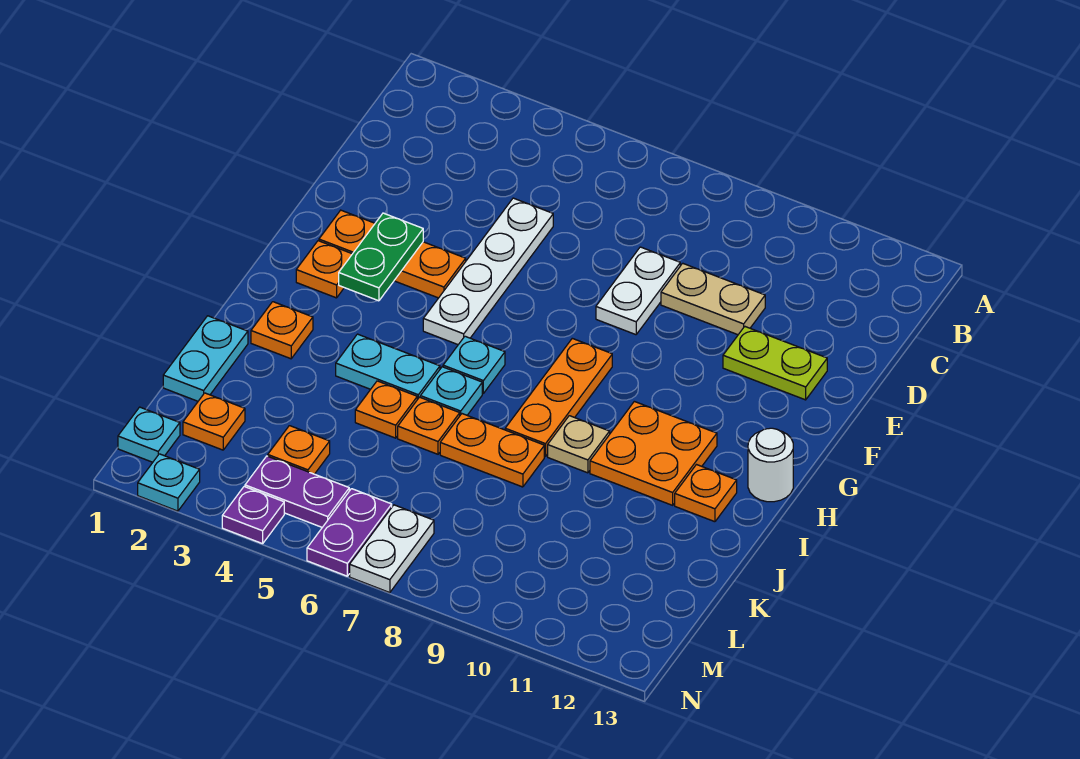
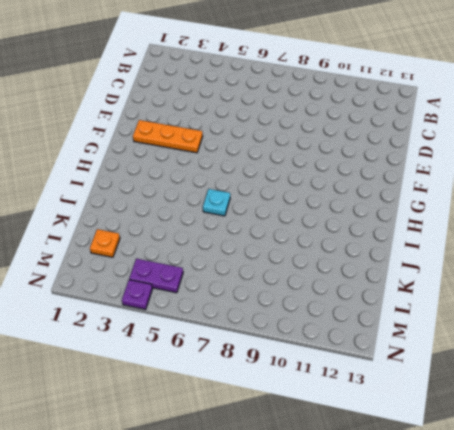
none -> white plate D5:G5 level 1
none -> white plate D8:E8 level 1
none -> tan plate D9:D10 level 1

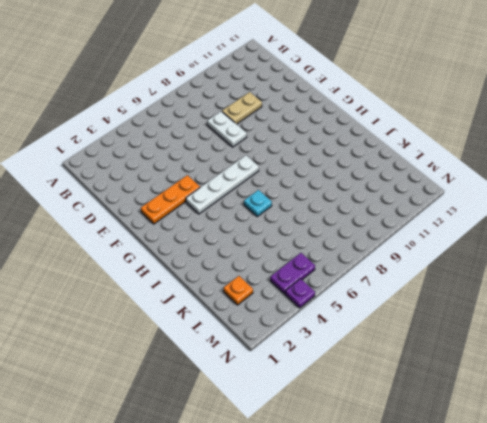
white plate G4:G7 level 1 -> white plate D5:G5 level 1
none -> lime plate E11:E12 level 1
none -> orange plate G2 level 1
none -> orange plate G8:I8 level 1

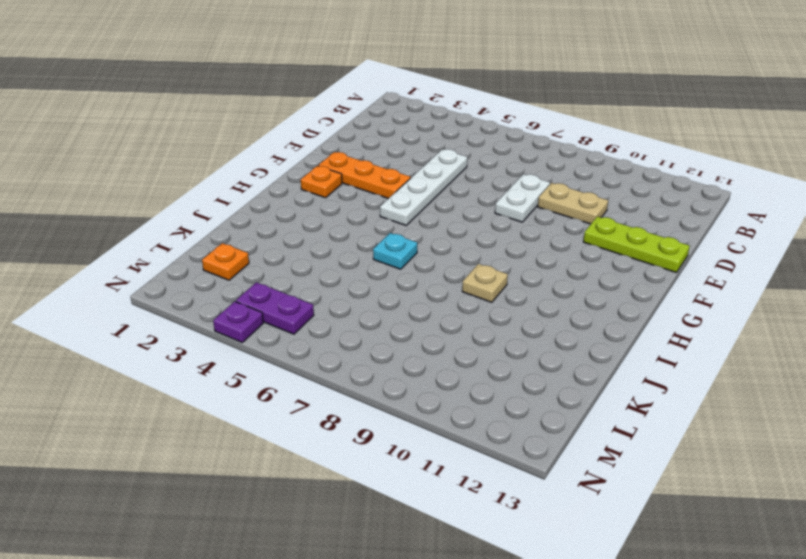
lime plate E11:E13 level 1 -> lime plate E11:E12 level 1
none -> orange plate G8:I8 level 1
none -> cyan plate H6 level 1
none -> orange plate H10:I11 level 1

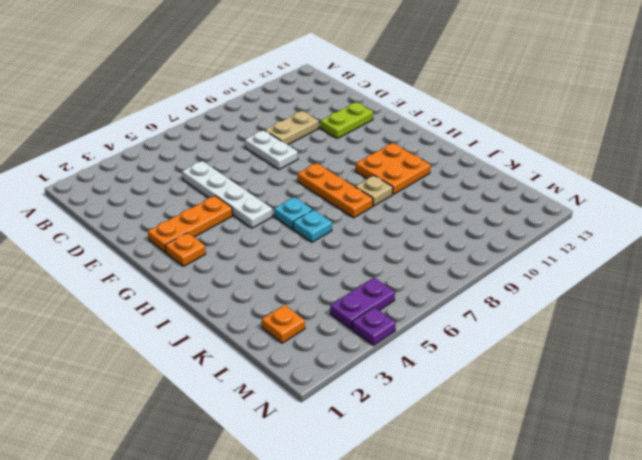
none -> white round brick H13 level 1
none -> orange plate I2 level 1
none -> cyan plate I4:I5 level 1

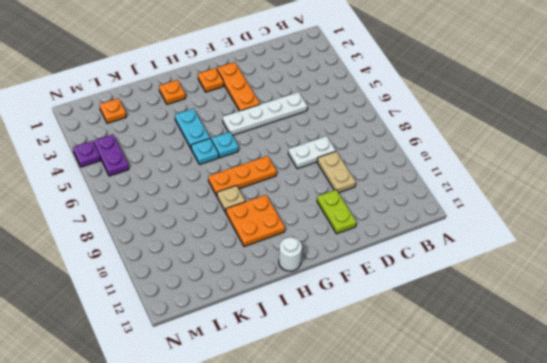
none -> orange plate I12 level 1
none -> cyan plate J1:K1 level 1
none -> orange plate J5 level 1

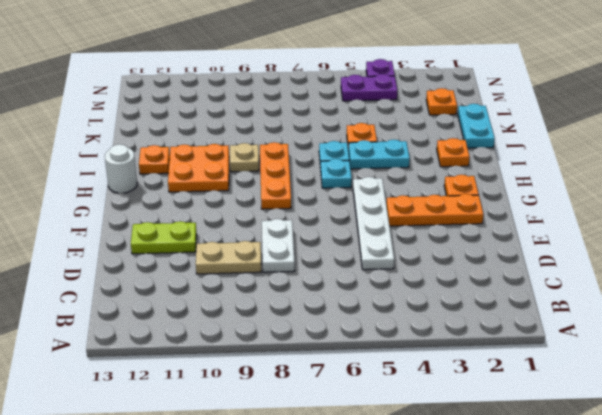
none -> orange plate J6 level 1
none -> orange plate J7:J8 level 1
none -> orange plate L4 level 1

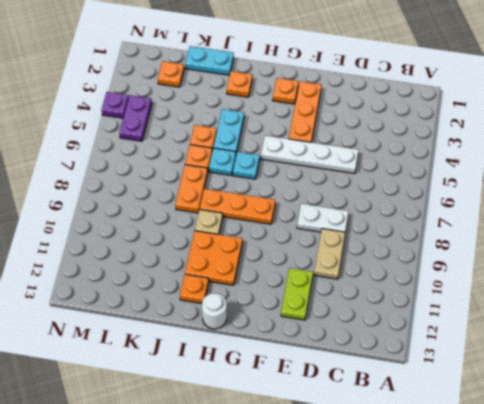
none -> orange plate L4 level 1
none -> cyan plate M1 level 1
none -> purple plate M6:N6 level 1

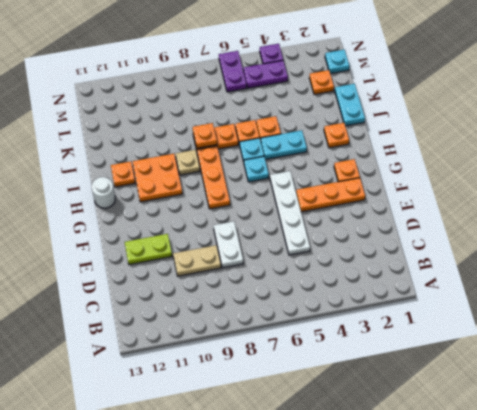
orange plate J8 level 2 -> orange plate L4 level 1
none -> white plate M7:N7 level 1
none -> cyan plate N2 level 1
none -> green plate F3:G3 level 2

